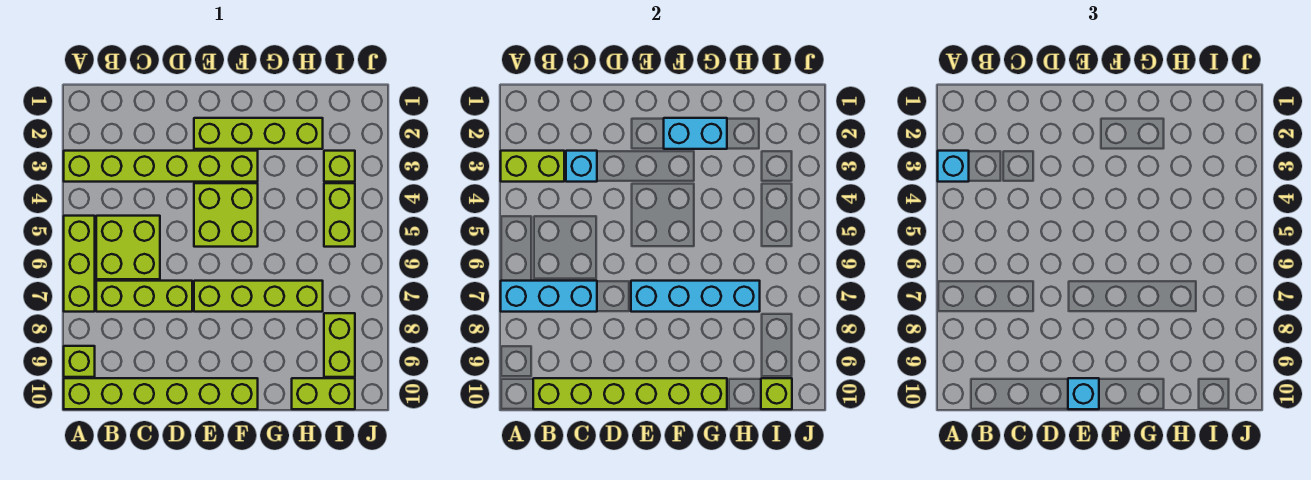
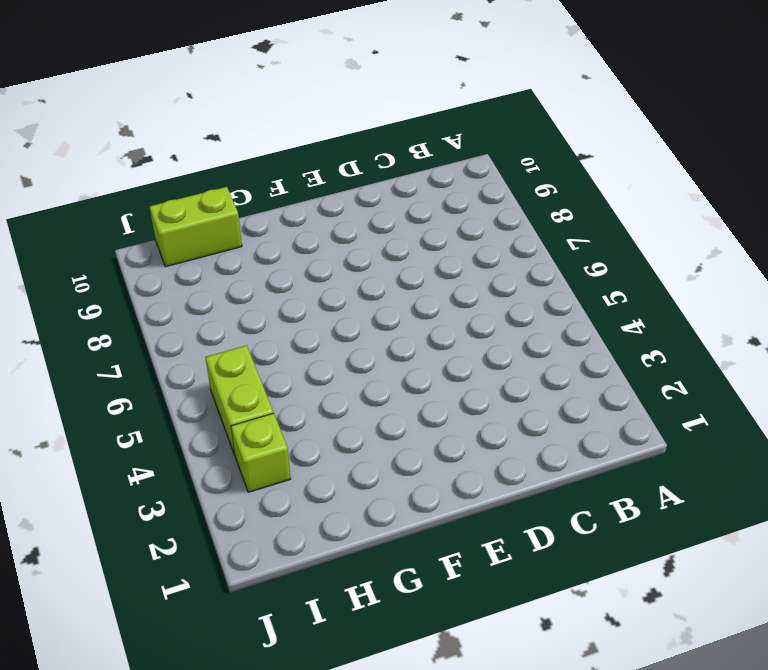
none -> lime brick A3:F3 level 1
none -> lime brick A5:A7 level 1
none -> lime brick A9 level 1

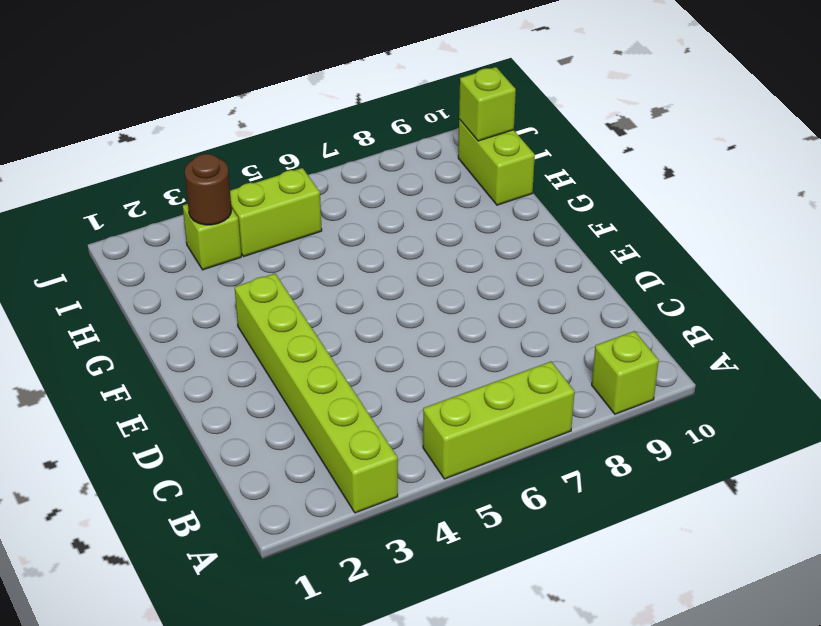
brown round brick I3 level 2 -> none
none -> lime brick A10:F10 level 1
none -> lime brick B5:C6 level 1
none -> lime brick B7:D7 level 1

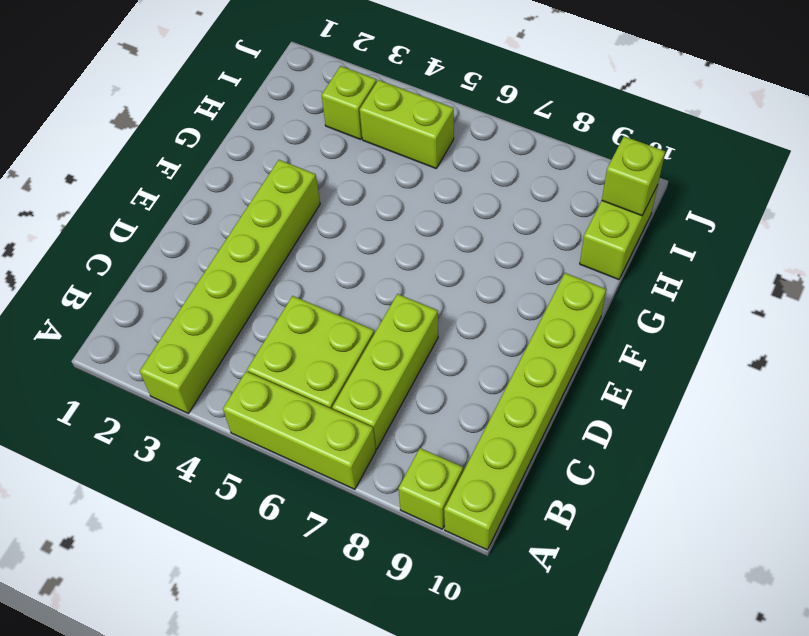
none -> lime brick E2:H2 level 1
none -> lime brick E4:F5 level 1
none -> lime brick E7:H7 level 1

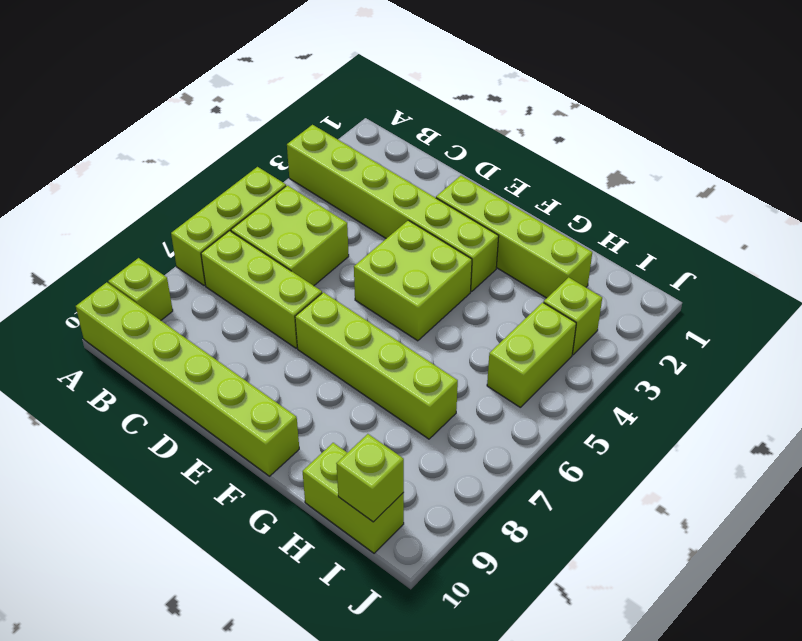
none -> lime brick I8:I9 level 1
none -> lime brick A3:B3 level 2
none -> cyan brick A7:C7 level 2

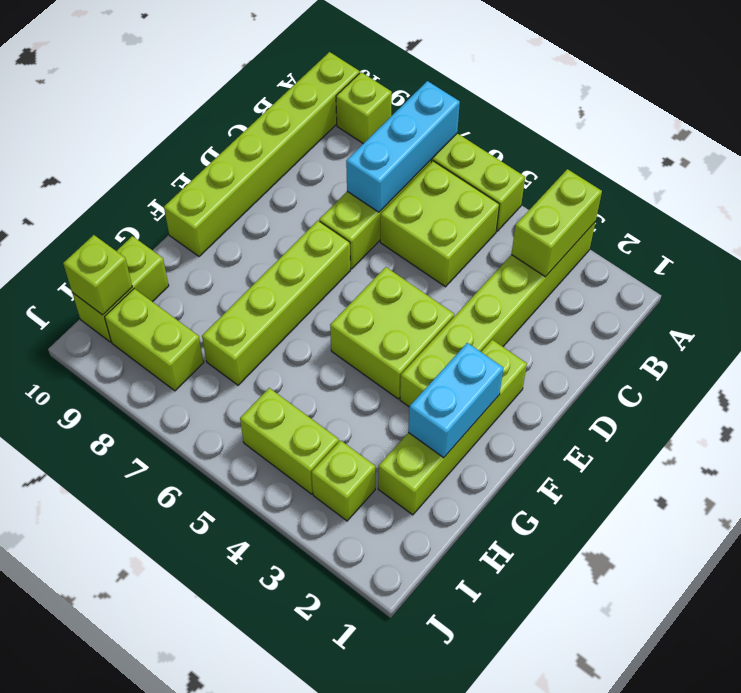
none -> lime brick B10:G10 level 2
none -> cyan brick C3 level 2
none -> cyan brick E7:H7 level 2

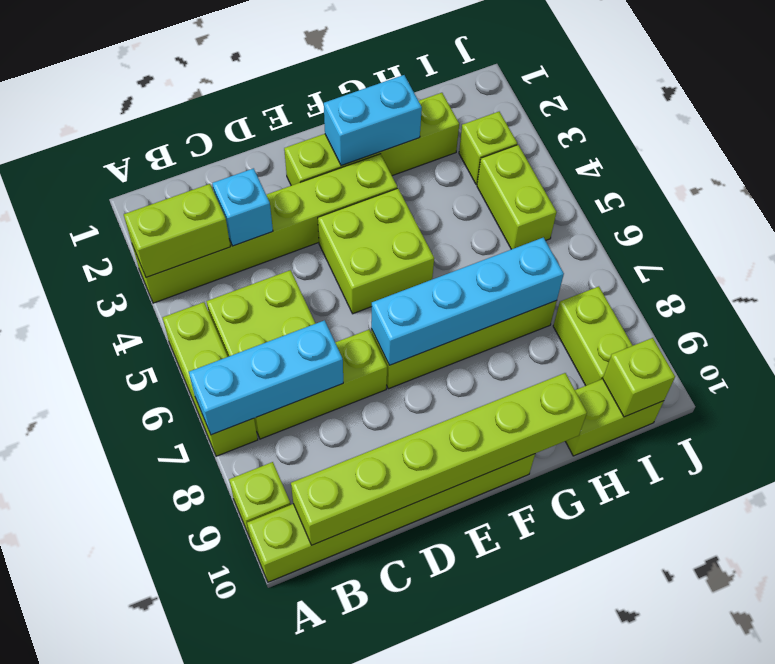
none -> cyan brick A3 level 3
none -> cyan brick E10 level 3

